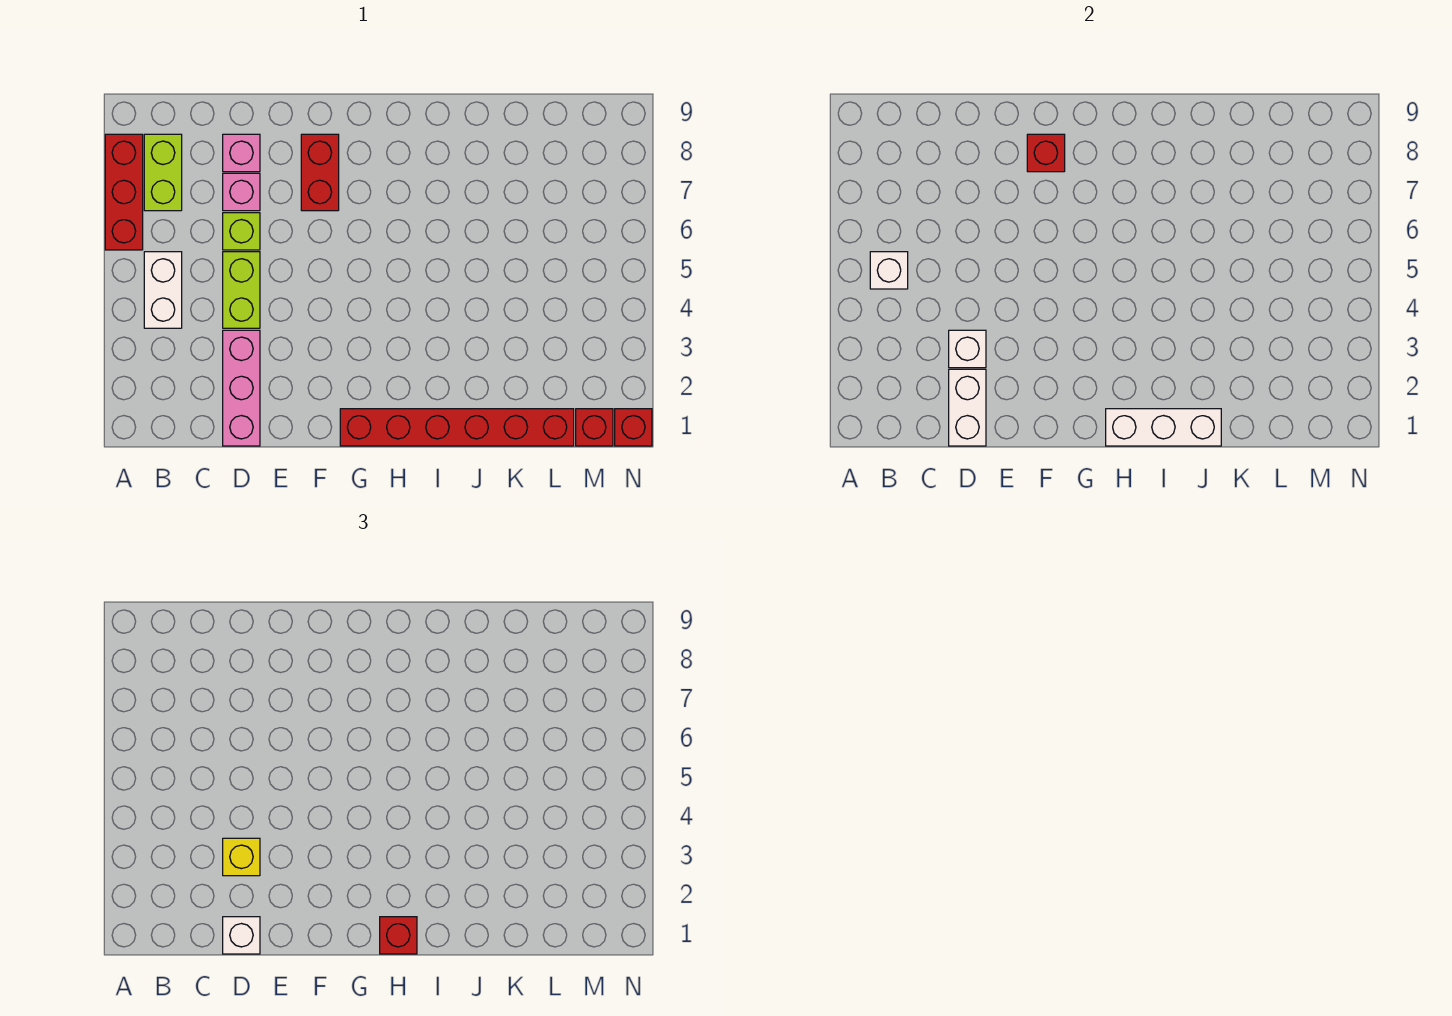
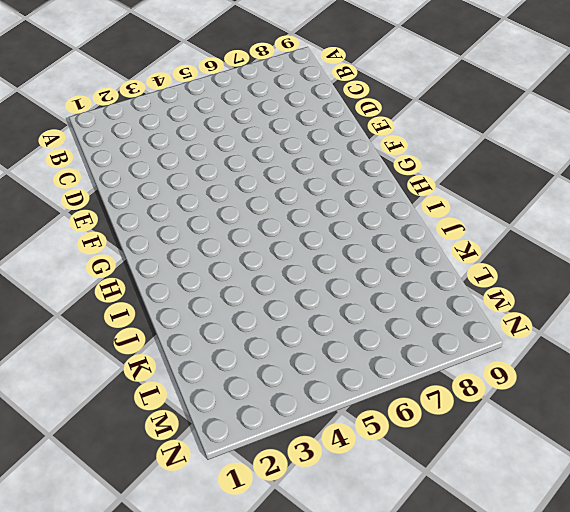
none -> red brick A6:A8 level 1
none -> white brick B4:B5 level 1
none -> lime brick B7:B8 level 1

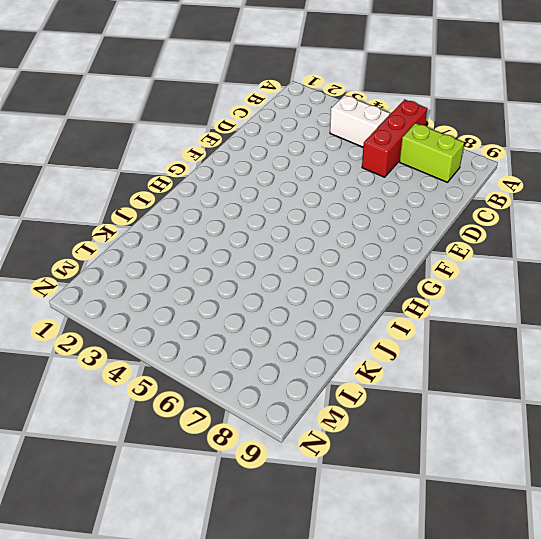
red brick A6:C6 level 1 -> red brick A6:A8 level 1
none -> pink brick D1:D3 level 1
none -> lime brick D4:D5 level 1
none -> lime brick D6 level 1

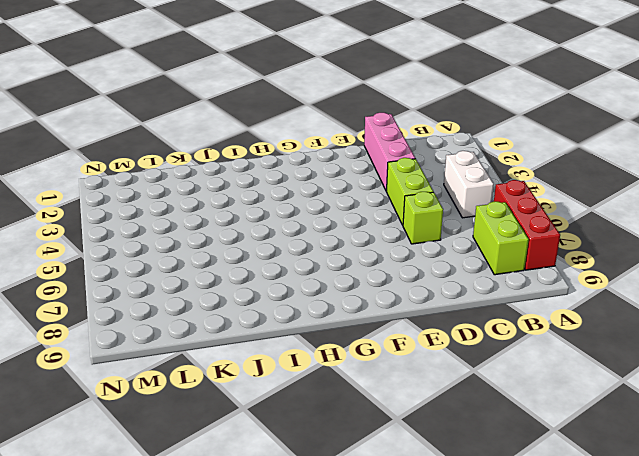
none -> pink brick D7 level 1
none -> pink brick D8 level 1
none -> red brick F7:F8 level 1

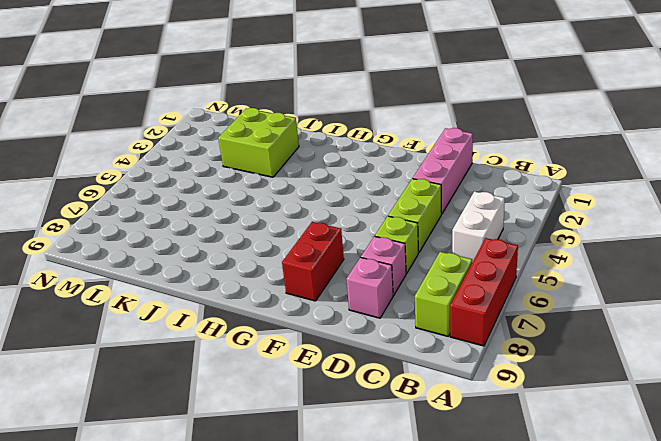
lime brick J2:K3 level 1 -> none
none -> red brick G1:L1 level 1
none -> red brick M1 level 1
none -> red brick N1 level 1

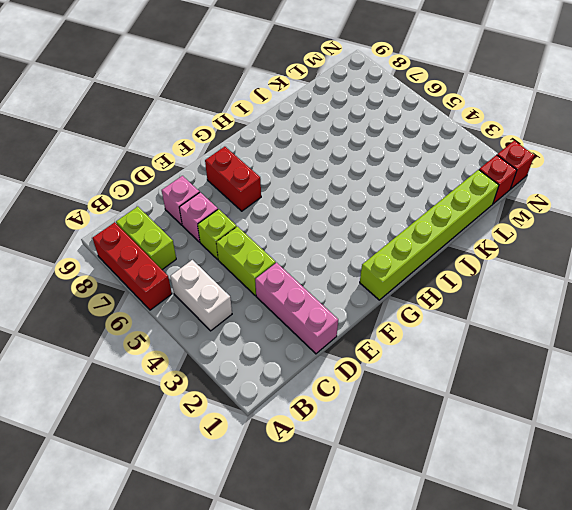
lime brick G1:L1 level 1 -> red brick G1:L1 level 1
none -> white brick B5 level 2
none -> white brick D1:D2 level 2
none -> white brick D3 level 2

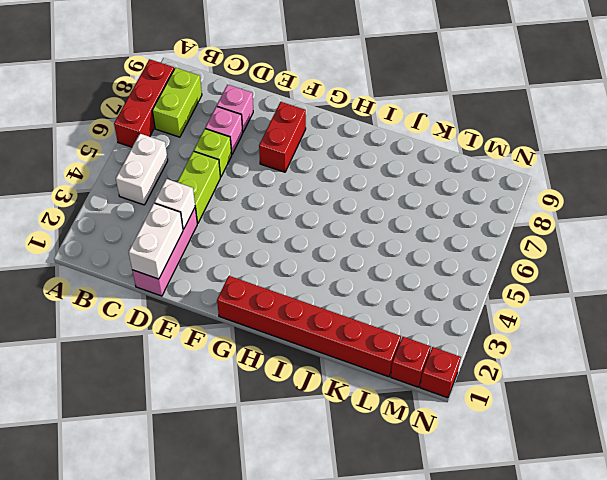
none -> white brick B5 level 2
none -> red brick F8 level 2
none -> white brick H1:J1 level 2

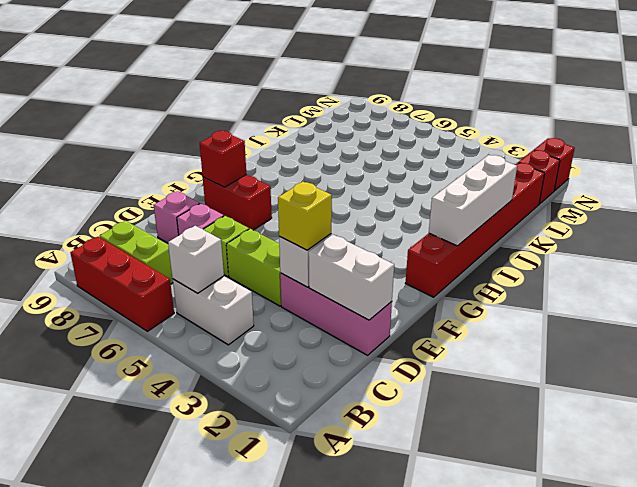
none -> white brick D1 level 3
none -> red brick H1 level 3

